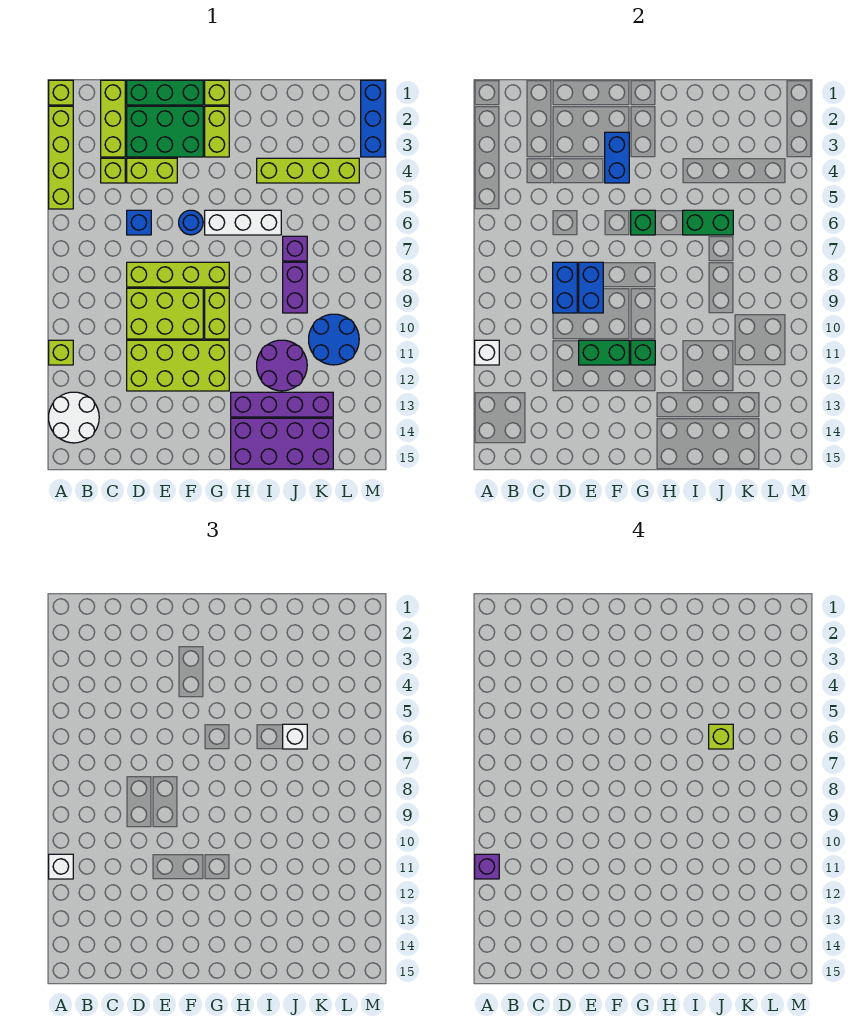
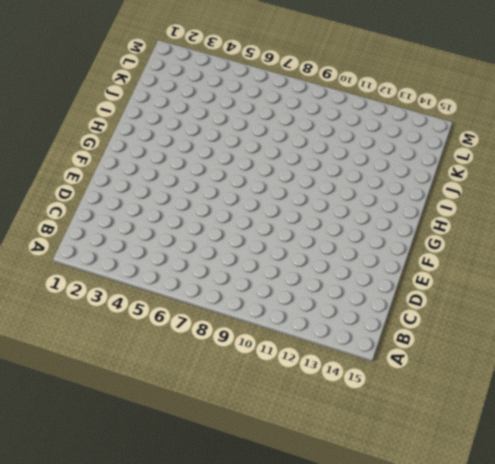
none -> lime brick A1 level 1
none -> lime brick A2:A5 level 1
none -> lime brick A11 level 1
none -> white round brick A13:B14 level 1

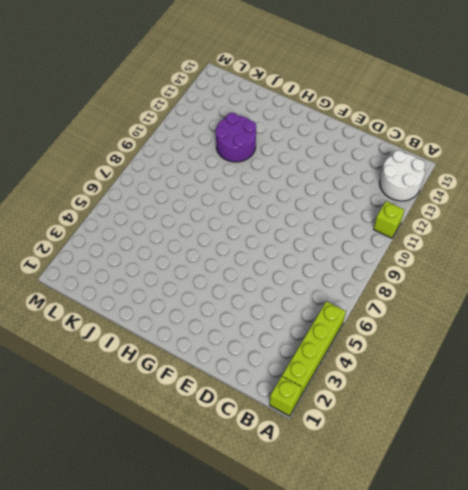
none -> lime brick C1:C3 level 1
none -> lime brick C4 level 1
none -> green brick D1:F1 level 1
none -> green brick D2:F3 level 1

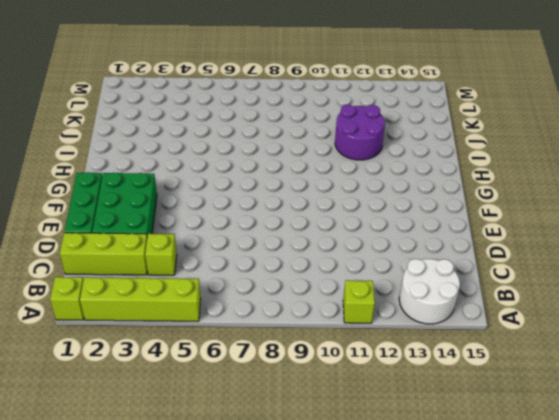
none -> lime brick D4:E4 level 1
none -> blue brick D6 level 1
none -> lime brick D8:G8 level 1
none -> lime brick D9:F10 level 1

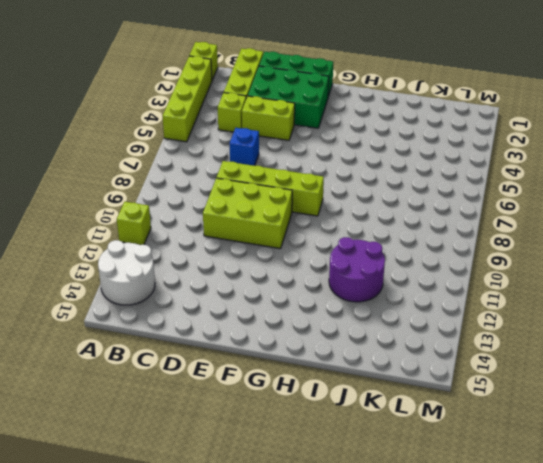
none -> lime brick D11:G12 level 1
none -> blue round brick F6 level 1
none -> lime brick G1 level 1
none -> lime brick G2:G3 level 1

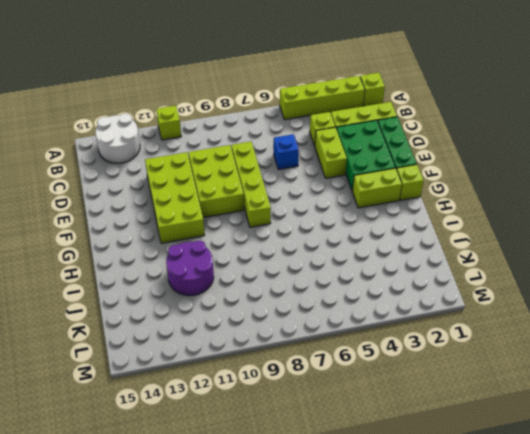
none -> blue round brick F6 level 1
none -> white brick G6:I6 level 1
none -> lime brick G9:G10 level 1
none -> purple brick H13:K13 level 1

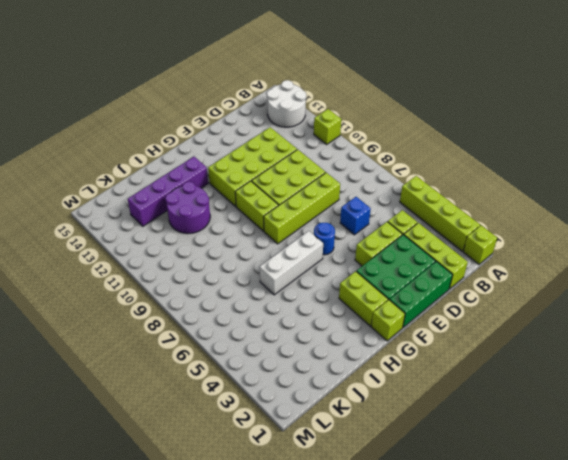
none -> purple brick H14:K15 level 1
none -> lime brick I4:L4 level 1
none -> purple brick J7 level 1
none -> purple brick J8:J9 level 1

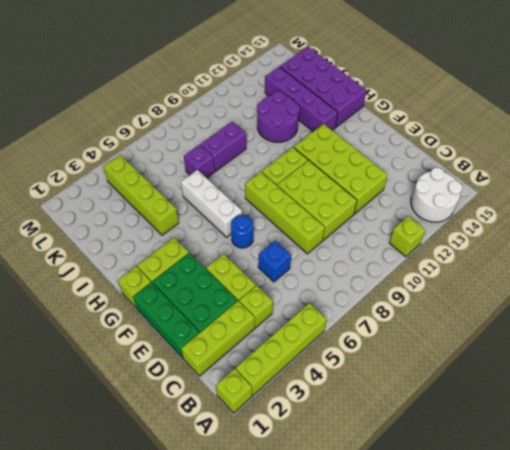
none -> blue round brick K10:L11 level 1
none -> blue brick M1:M3 level 1
none -> white brick A11 level 2
none -> blue brick D8:D9 level 2

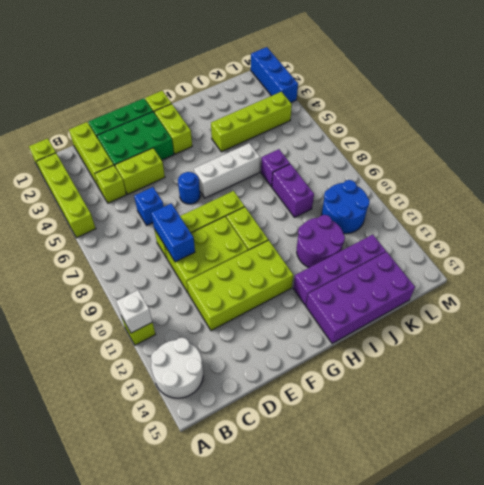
none -> blue brick E8:E9 level 2
none -> green brick E11:F11 level 2
none -> blue brick F3:F4 level 2
none -> green brick G6 level 2

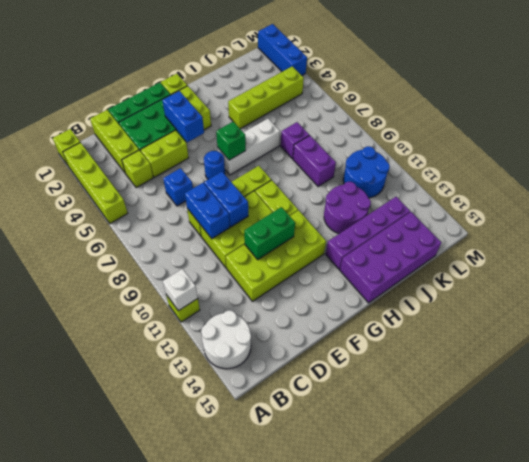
none -> green brick G11 level 2
none -> green brick I6:J6 level 2
none -> white brick A11 level 3
none -> white brick J6 level 3

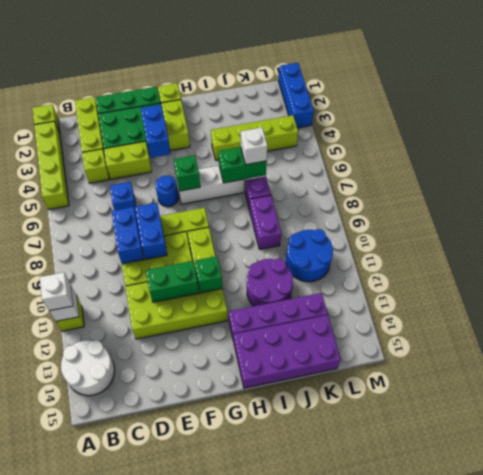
none -> purple brick A11 level 4
none -> lime brick J6 level 4

